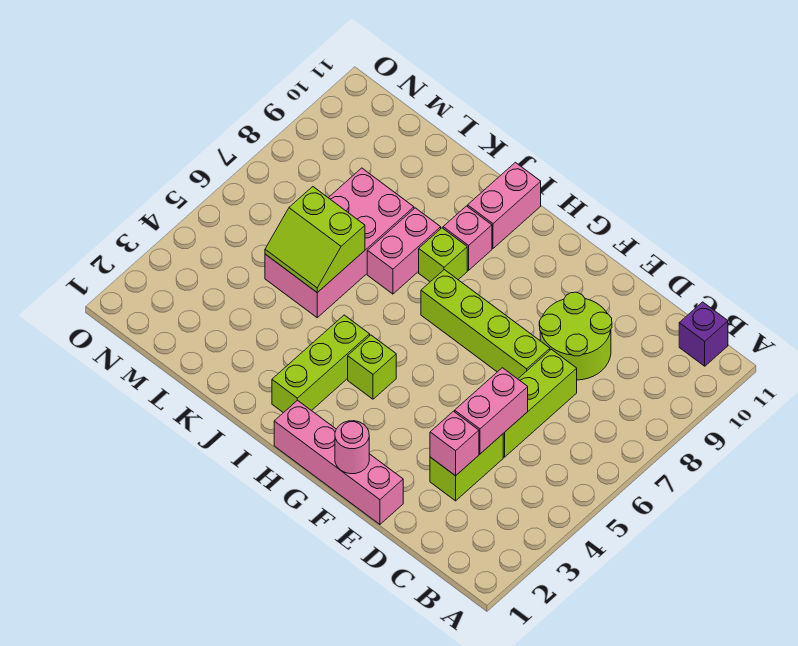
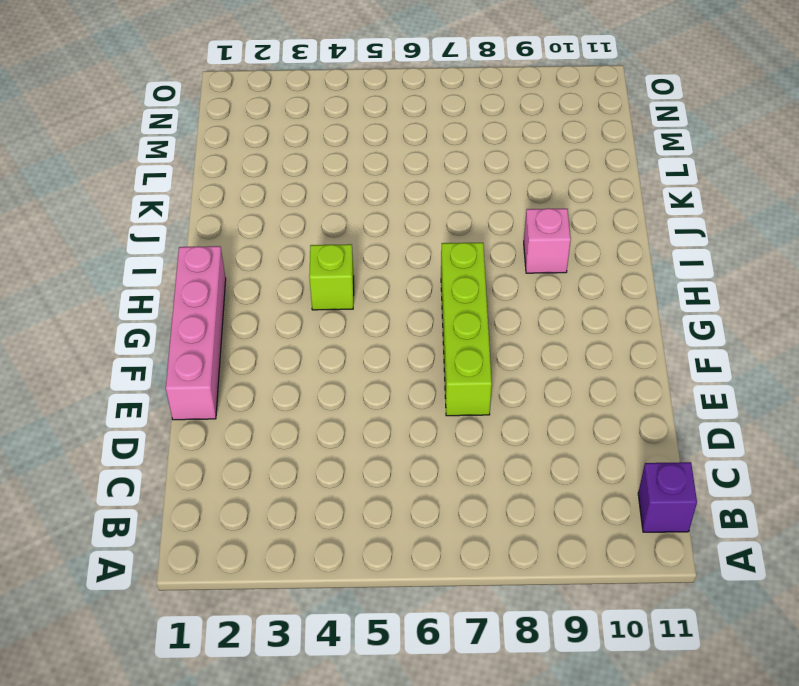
none -> lime brick D3:D4 level 1
none -> lime brick D5:D7 level 1
none -> lime round brick D8:E9 level 1

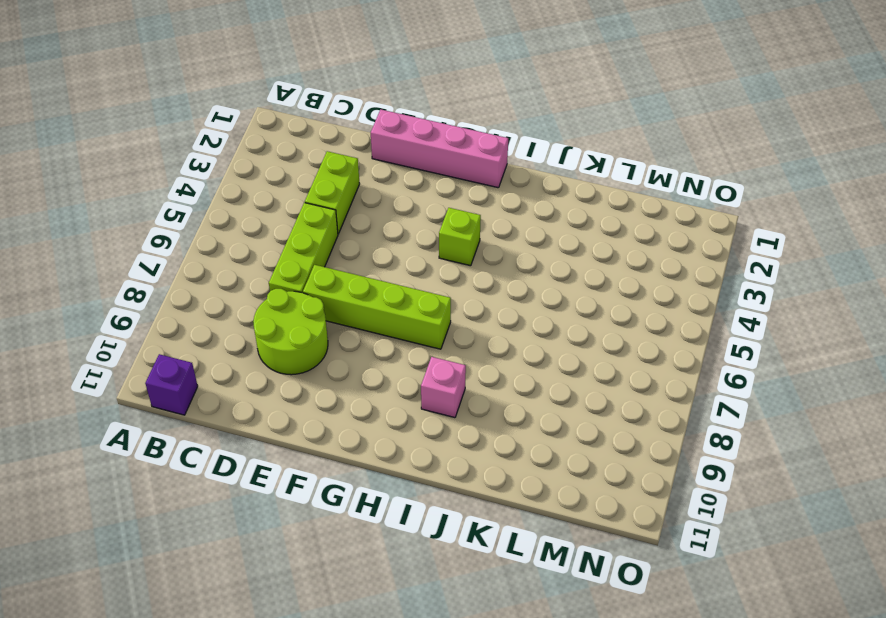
none -> lime brick I2:I4 level 1
none -> lime brick I8 level 1
none -> pink brick I10:I11 level 1

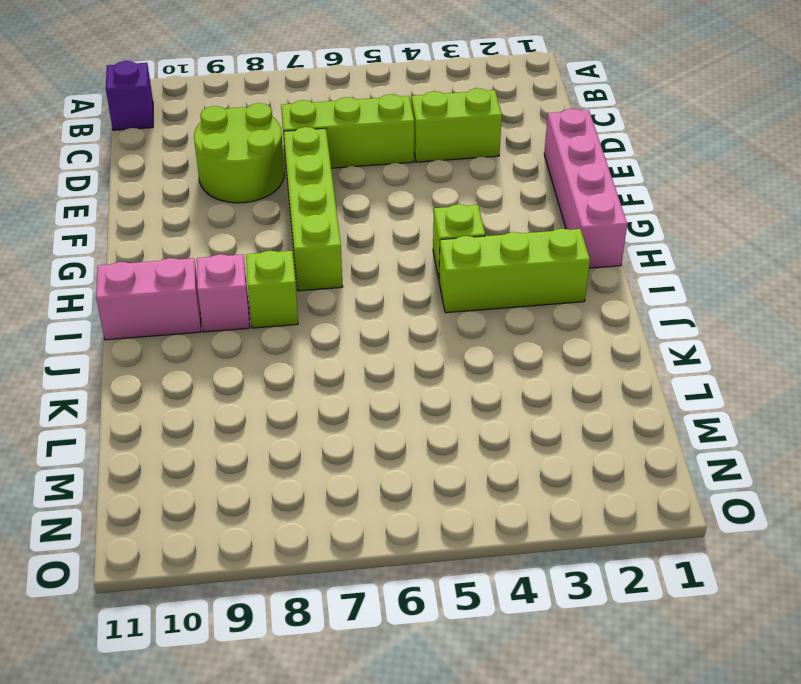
none -> pink brick J7:J8 level 1
none -> pink brick K5:L8 level 1
none -> pink brick D3 level 2

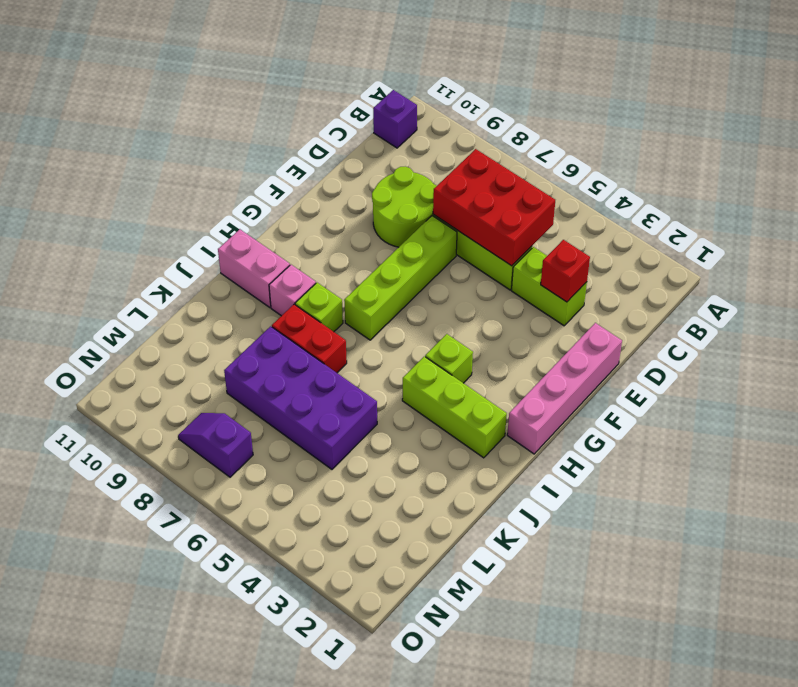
red brick C5:D7 level 2 -> pink brick D4:D5 level 2
red brick D3 level 2 -> pink brick D3 level 2
red brick J7:J8 level 1 -> pink brick J7:J8 level 1
purple brick K5:L8 level 1 -> pink brick K5:L8 level 1
purple slope N7:N8 level 1 top 7 -> none
none -> pink round brick F1 level 2
none -> lime slope K5:L6 level 2 top 6

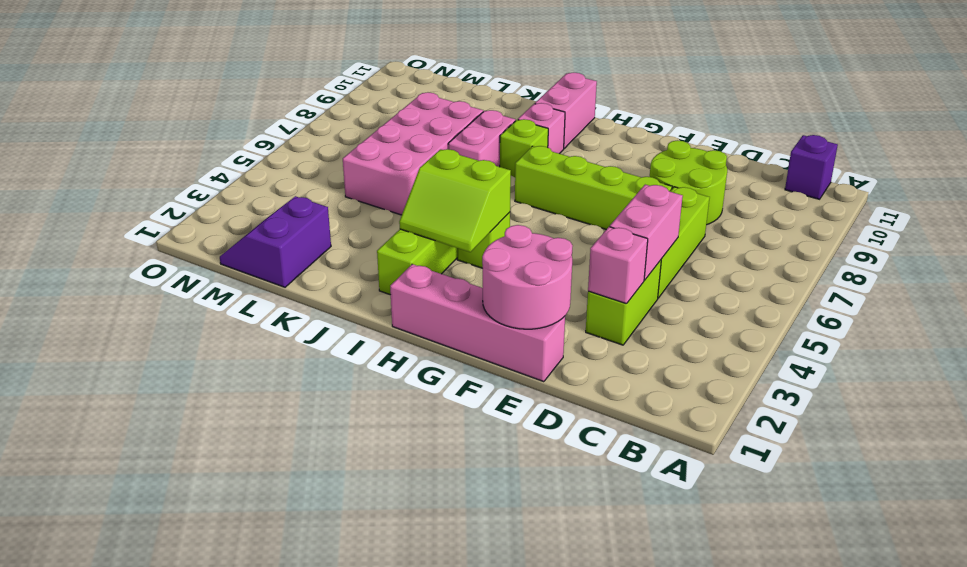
pink round brick E1:F2 level 2 -> pink round brick F1 level 2
lime slope H3:I4 level 2 top 4 -> lime slope K5:L6 level 2 top 6
purple slope L1:M2 level 1 top L -> none

